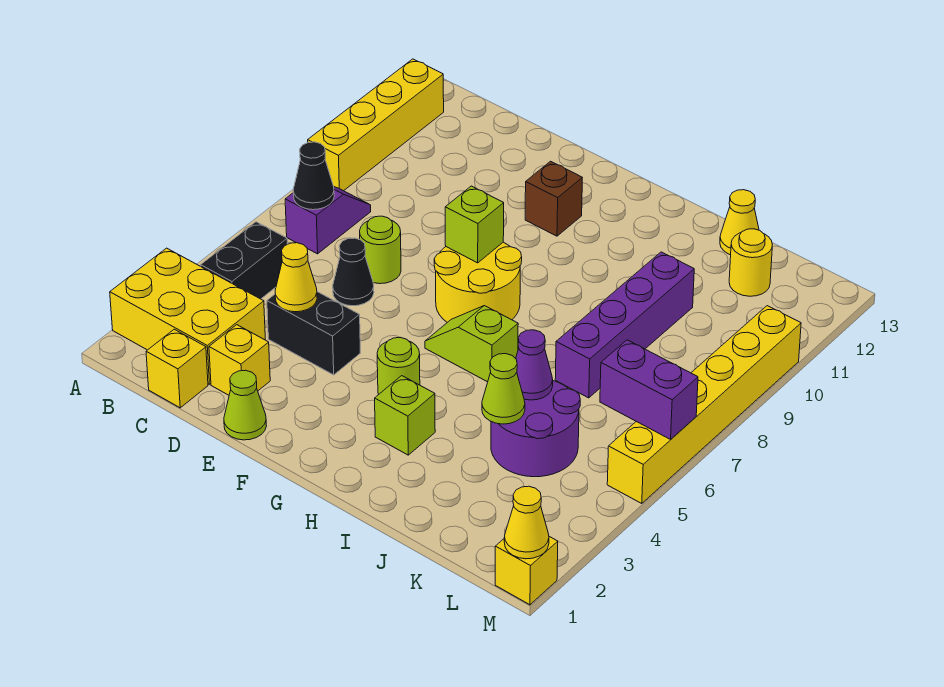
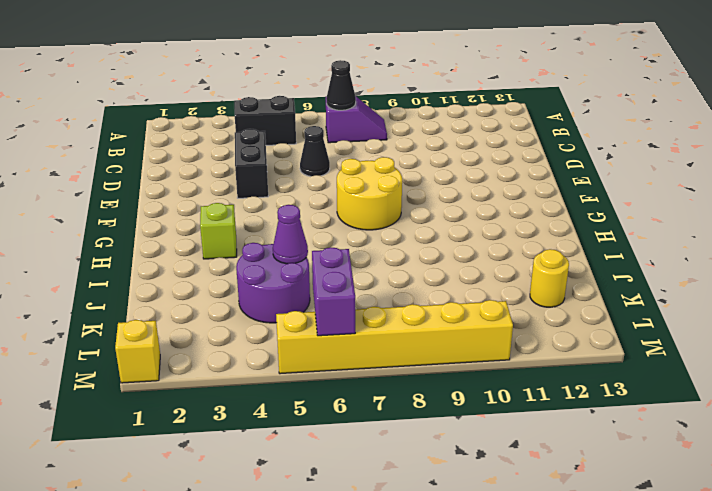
none -> yellow brick A2:C3 level 1
none -> yellow brick A9:A12 level 1
none -> yellow brick C1 level 1

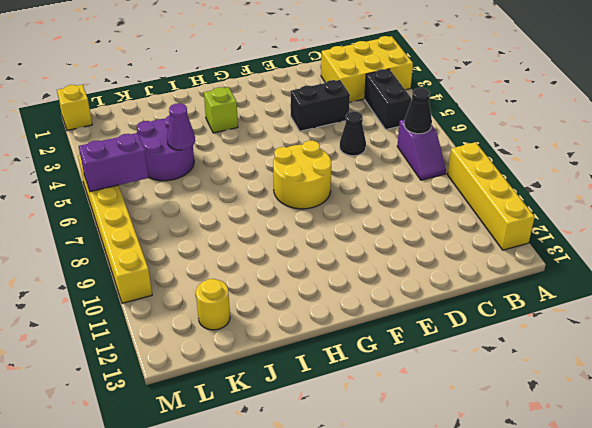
none -> yellow brick C1 level 1
none -> yellow brick D2 level 1
none -> lime round brick D7 level 1

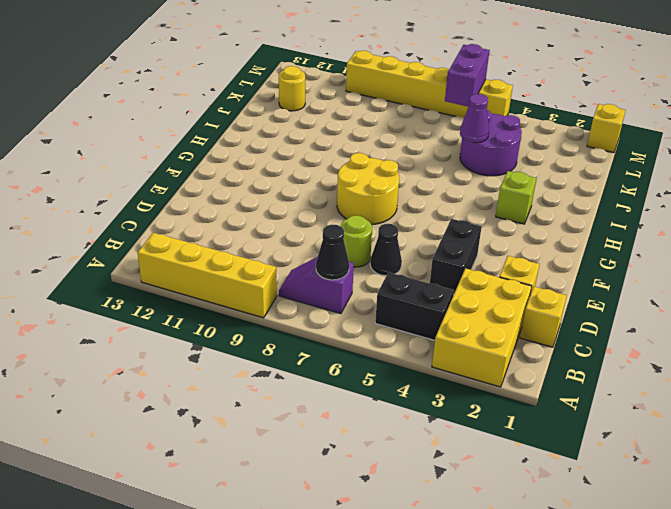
none -> lime cone E1 level 1
none -> brown brick F11 level 1
none -> lime round brick G4 level 1

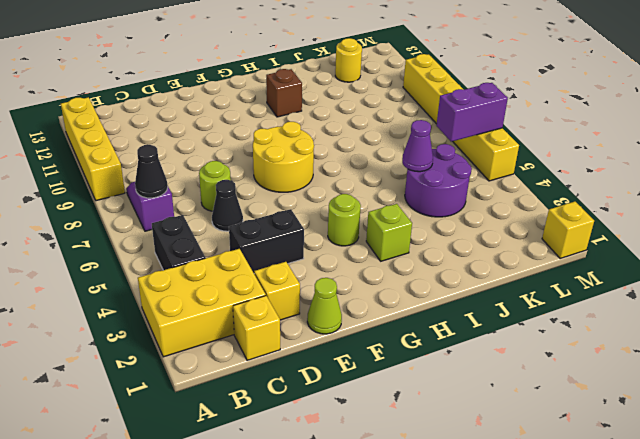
brown brick H11 level 1 -> brown brick F11 level 1
none -> lime slope G6:H6 level 1 top H
none -> purple brick J7:J10 level 1
none -> yellow cone J13 level 1

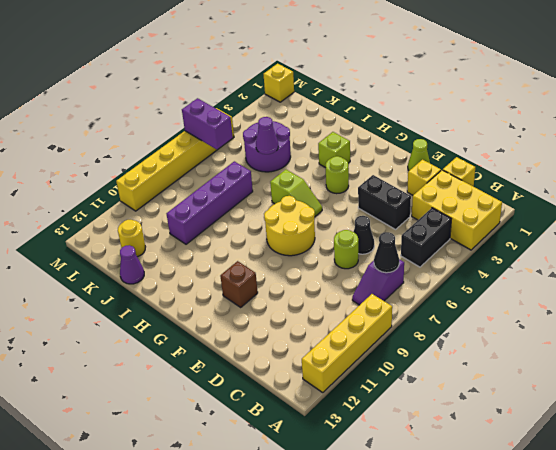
purple cone J13 level 1 -> yellow cone J13 level 1
none -> yellow cone D4 level 2
none -> lime brick F8 level 2
none -> lime cone J4 level 2

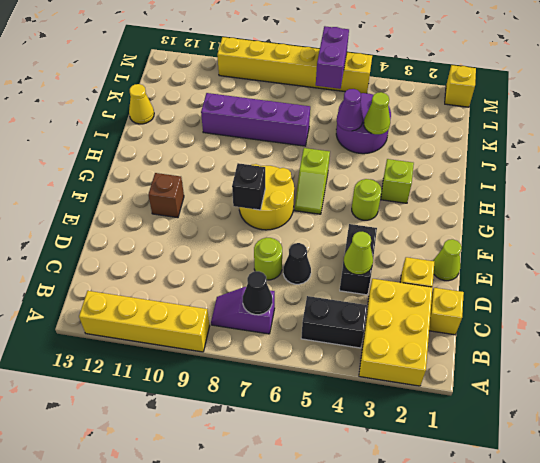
lime cone D4 level 2 -> yellow cone D4 level 2
black brick F8 level 2 -> lime brick F8 level 2
none -> yellow round brick K12 level 1
none -> yellow cone M1 level 2

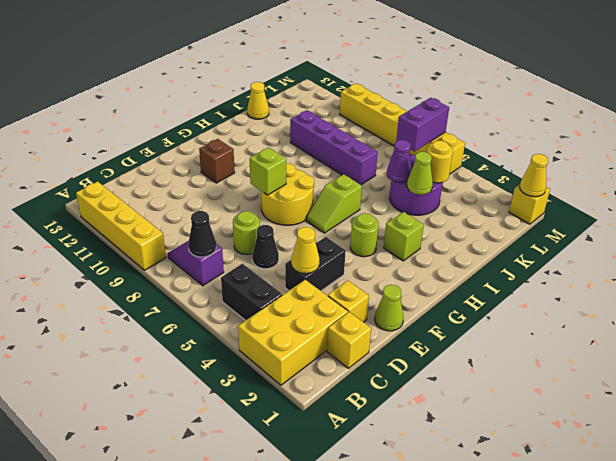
yellow round brick K4 level 2 -> yellow round brick K12 level 1

